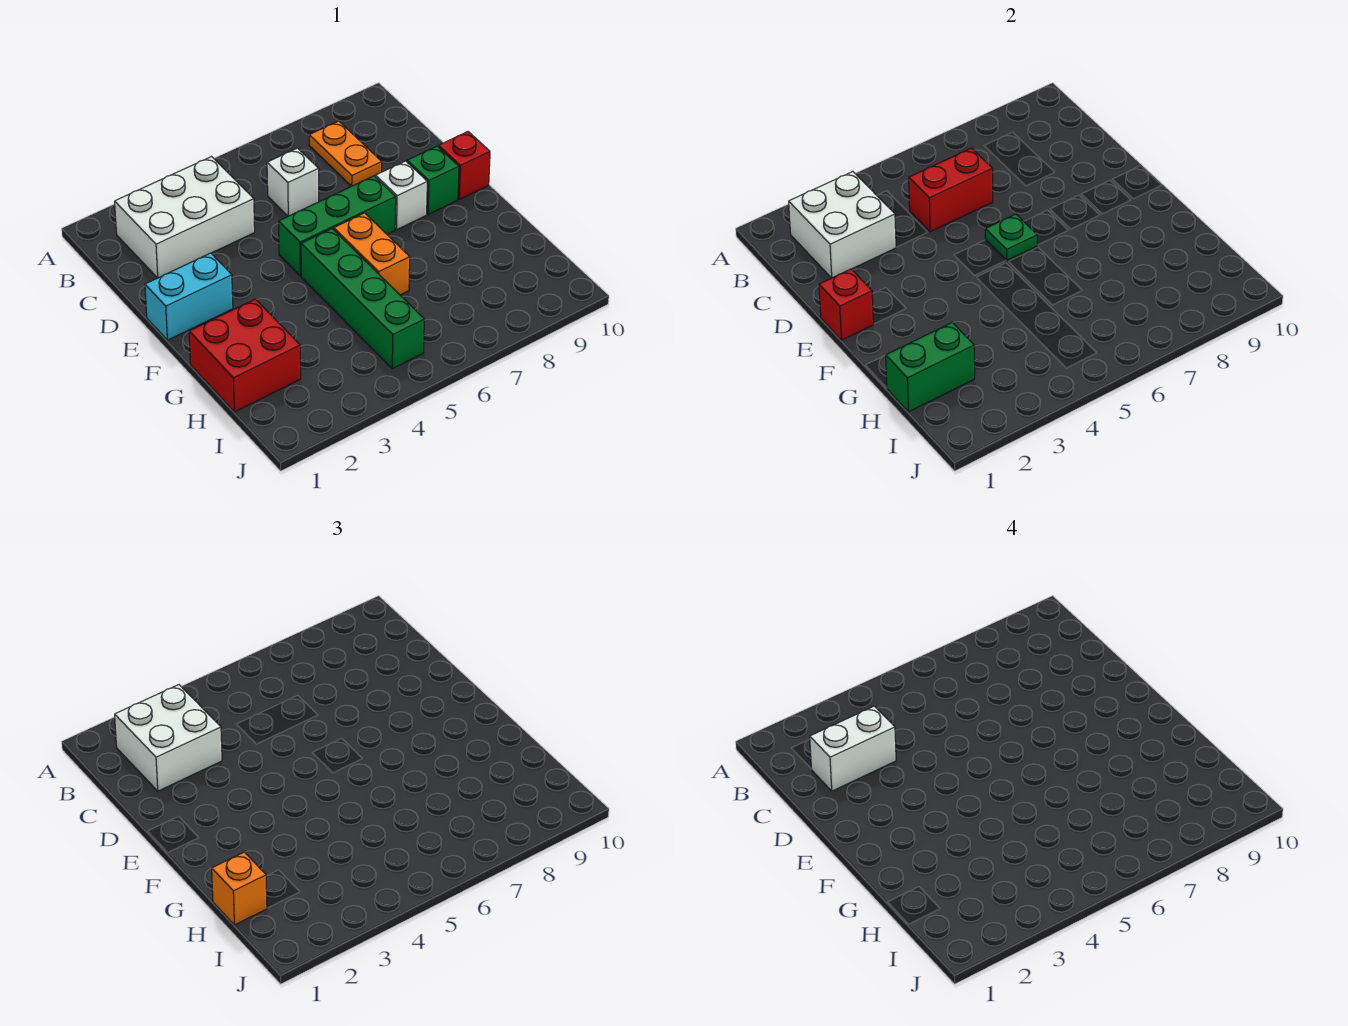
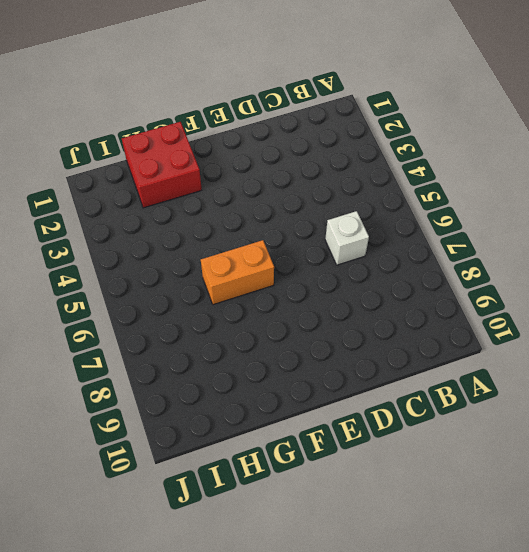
none -> white brick B2:C4 level 1
none -> orange plate B8:C8 level 1
none -> cyan brick E1:E2 level 1

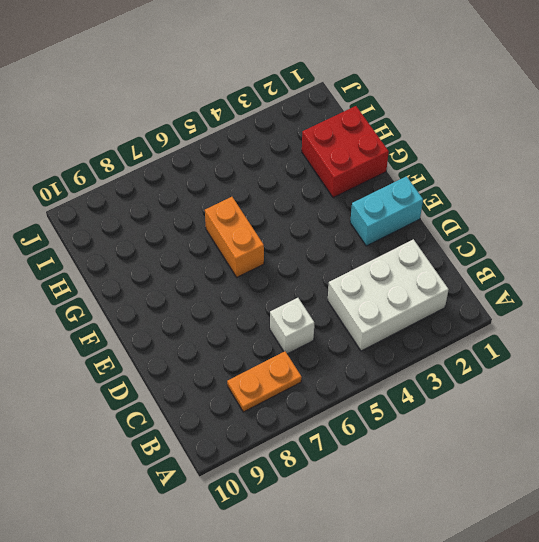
orange plate B7:B8 level 1 -> orange plate B8:C8 level 1
none -> green brick E5:E7 level 1
none -> white brick E8 level 1
none -> green brick E9 level 1

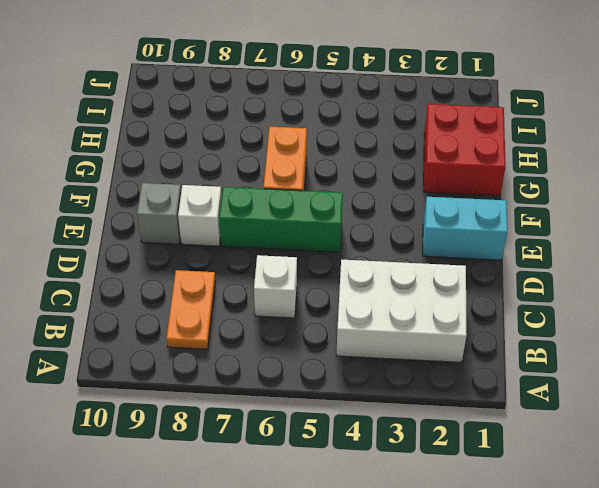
grey brick E9 level 1 -> green brick E9 level 1
none -> red brick E10 level 1
none -> green brick F5:I5 level 1
none -> white brick B2:C3 level 2

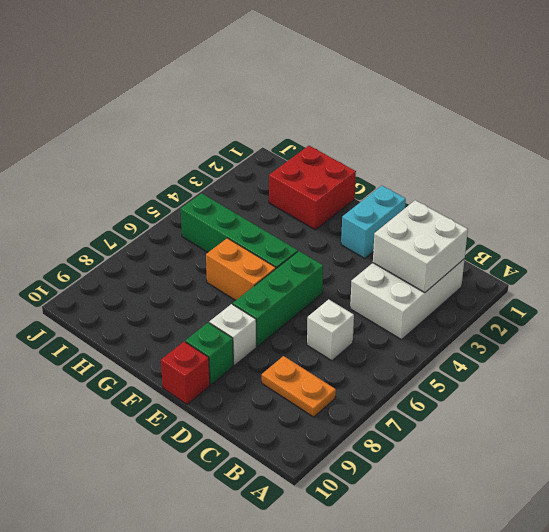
none -> red brick C5:C6 level 2
none -> red brick E1 level 2
none -> green plate E6 level 2

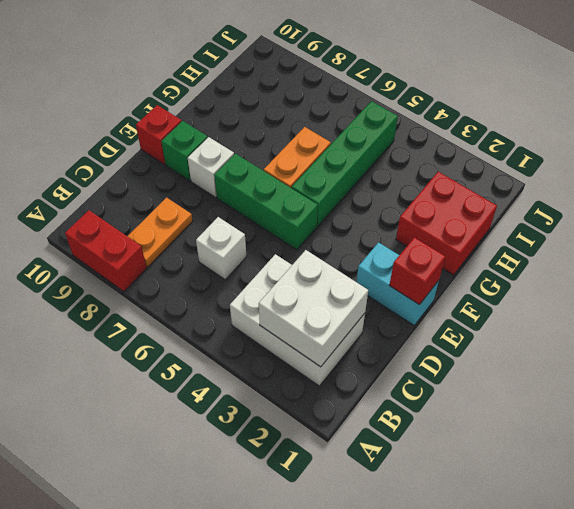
red brick A8:A9 level 1 -> red brick C5:C6 level 2
none -> green plate E6 level 2
none -> green brick H1:H2 level 2
none -> white brick B2:C3 level 3

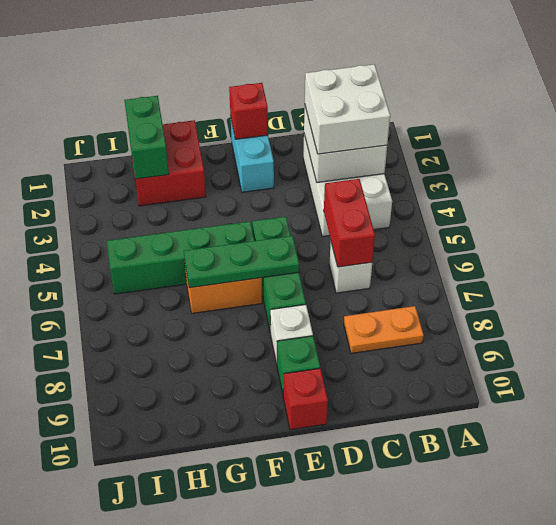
green plate E6:G6 level 2 -> green plate E6 level 2
none -> orange brick H1 level 3
none -> white brick C2:C3 level 4

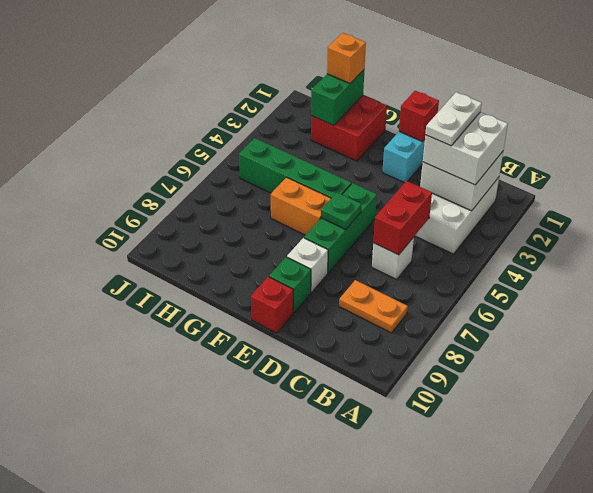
white plate C2:C3 level 4 -> white brick C2:C3 level 4

